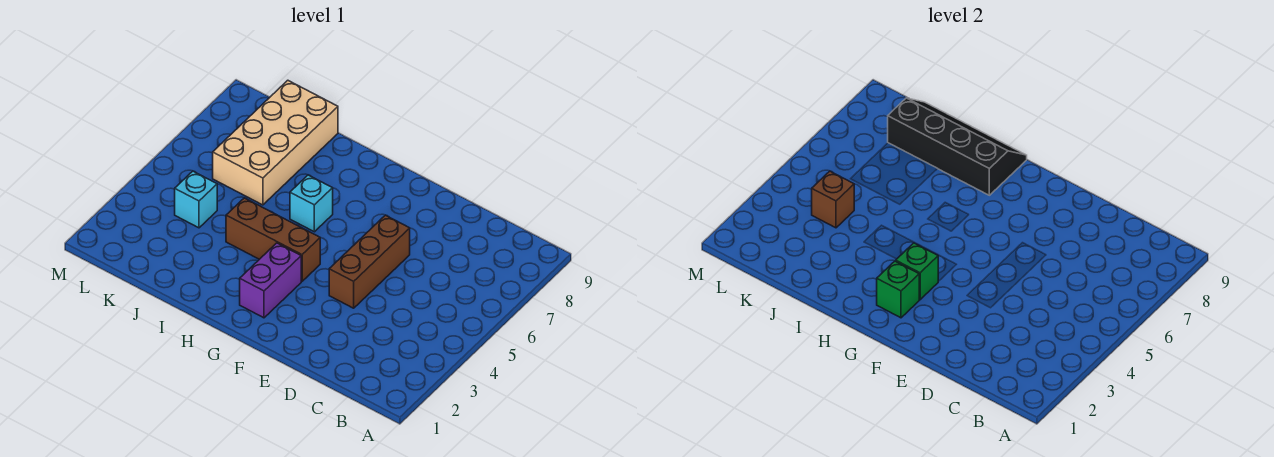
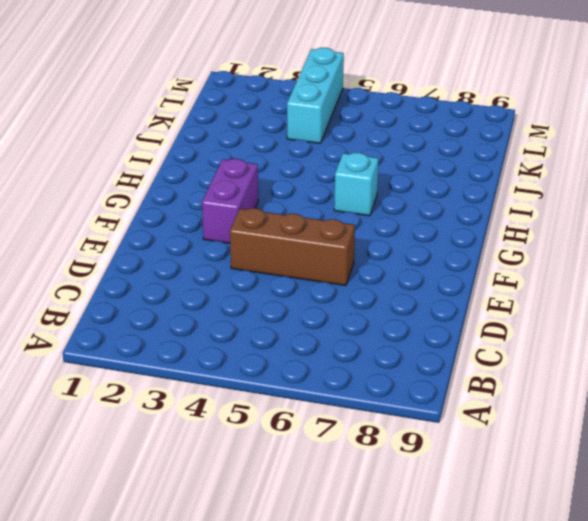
purple brick F3:G3 level 1 -> purple brick G2:G3 level 1
cyan brick K4:M4 level 1 -> cyan brick K4 level 1
none -> brown brick G4:I4 level 1
none -> tan brick J6:K9 level 1

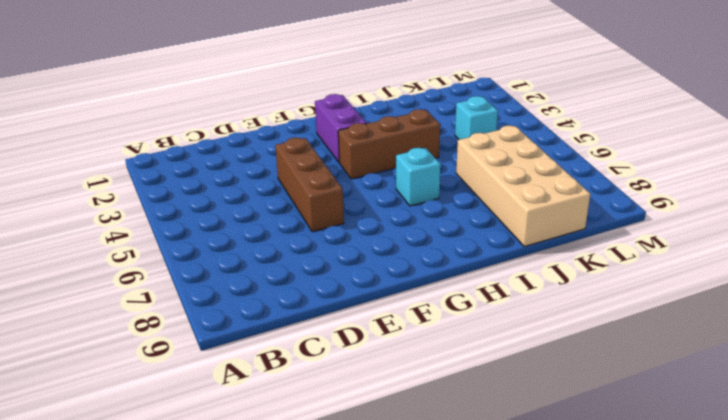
none -> green brick G2 level 2
none -> green brick G3 level 2

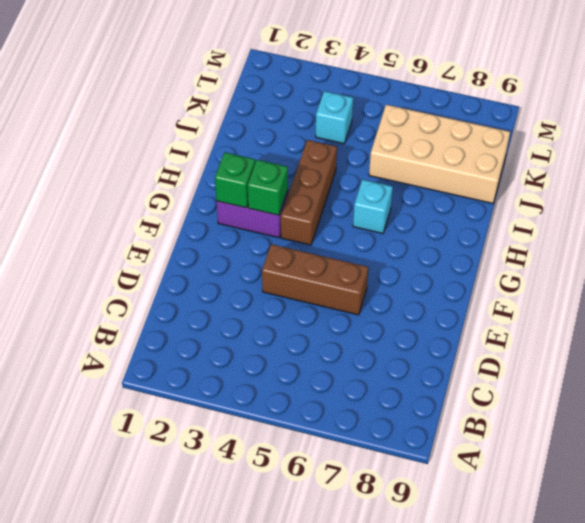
none -> black slope H8:K9 level 2 top 8
none -> brown brick K4 level 2

